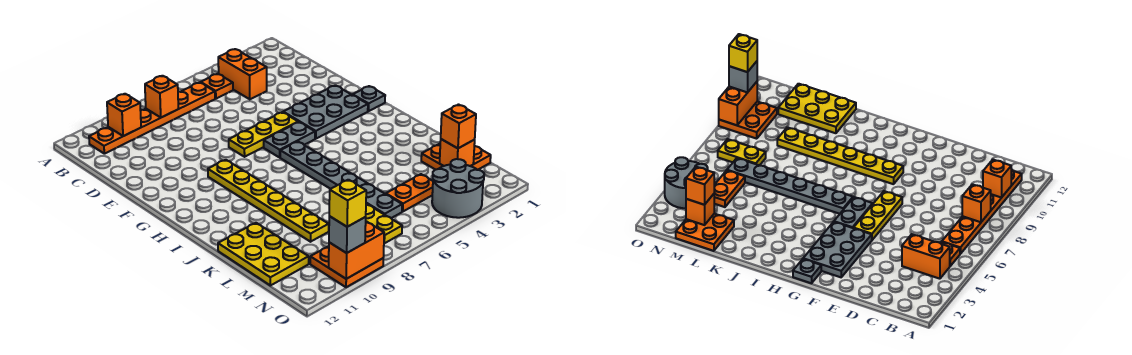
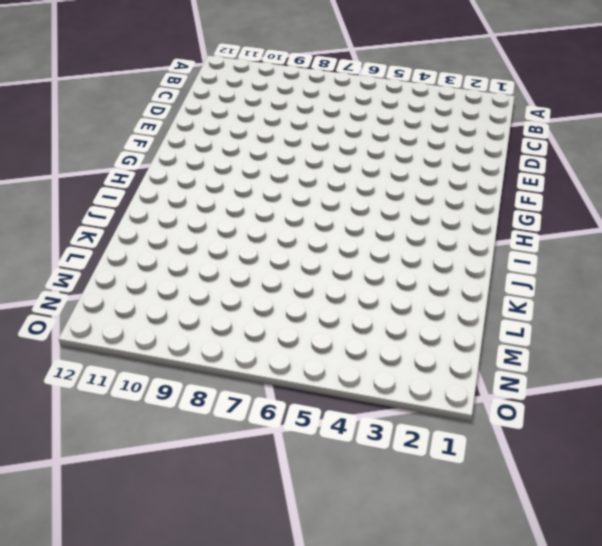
none -> orange brick B4:C4 level 1
none -> orange plate B5 level 1
none -> orange plate B6:B11 level 1

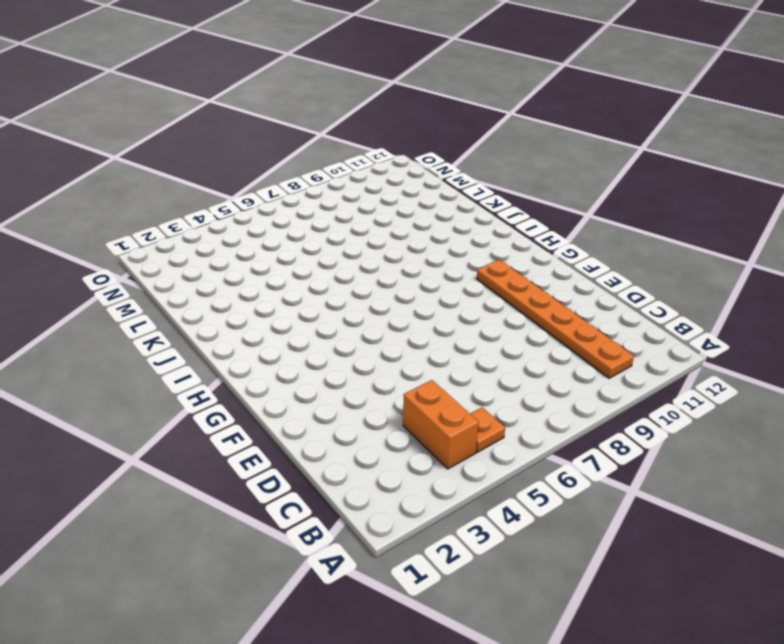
orange plate B10:G10 level 1 -> orange plate B6:B11 level 1
none -> grey plate F2:G4 level 1
none -> yellow plate F5:F7 level 1
none -> grey plate G1 level 1

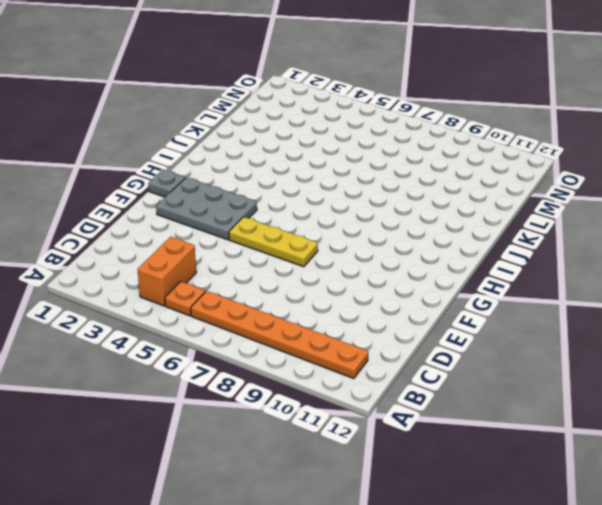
none -> grey plate G5:G6 level 1
none -> yellow plate G9:L9 level 1
none -> grey plate H6:M6 level 1

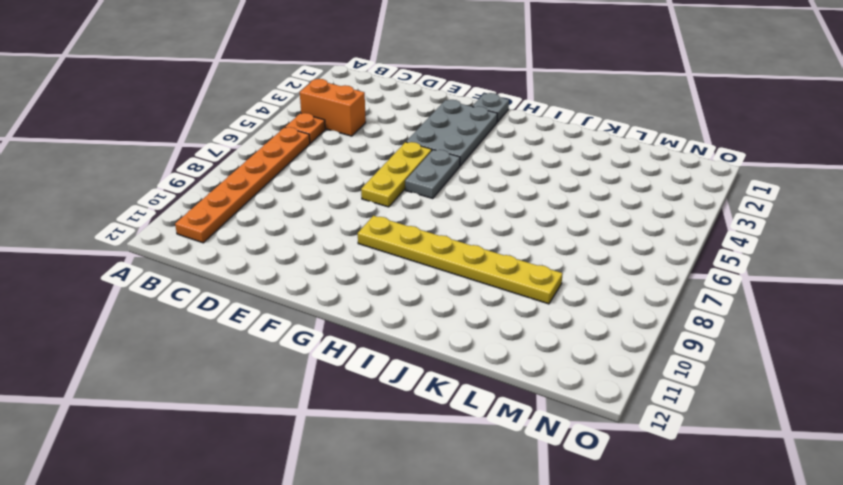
none -> grey plate H6:M6 level 1
none -> yellow plate K11:M12 level 1
none -> orange plate L1:M2 level 1

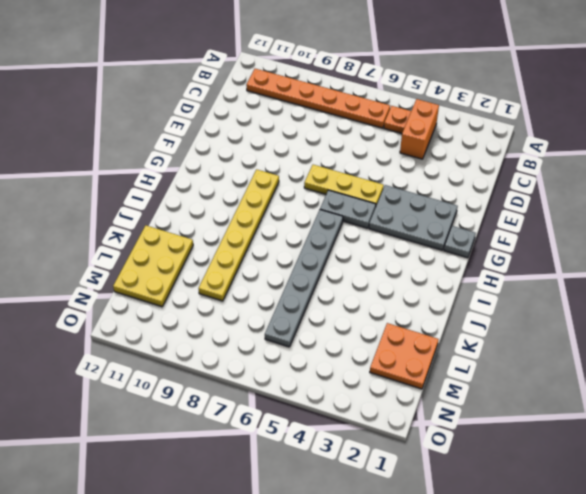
none -> orange plate M4:M5 level 1
none -> yellow plate M7:N7 level 1
none -> grey round brick N3:O4 level 1

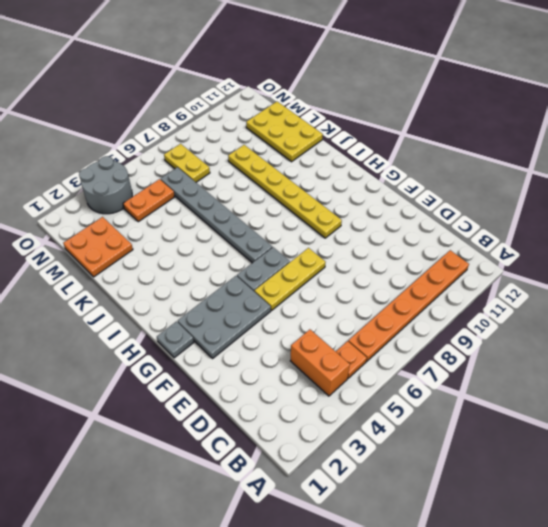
none -> orange plate N9:O10 level 1
none -> orange brick B8 level 2
none -> orange brick B10 level 2

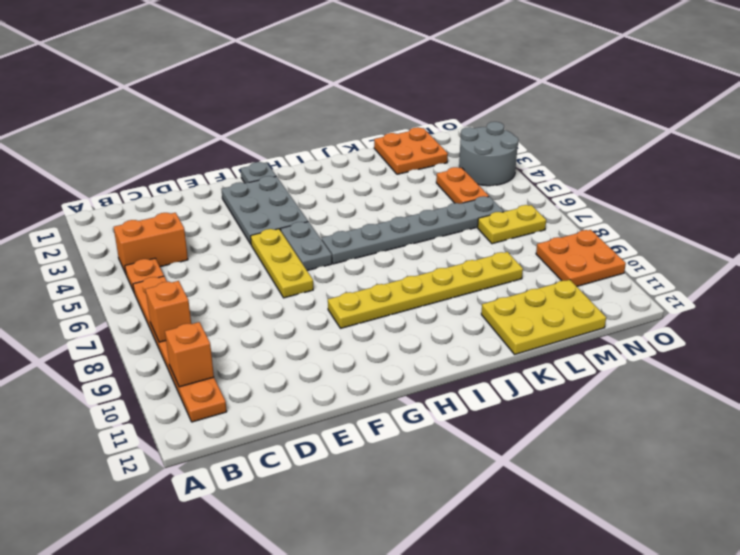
none -> orange brick M2 level 2
none -> orange brick O9:O10 level 2
none -> orange brick M2 level 3

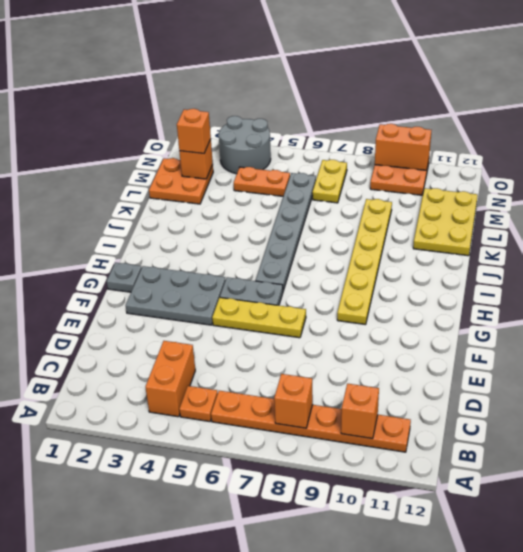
none -> grey brick O10 level 3
none -> yellow brick O10 level 4

